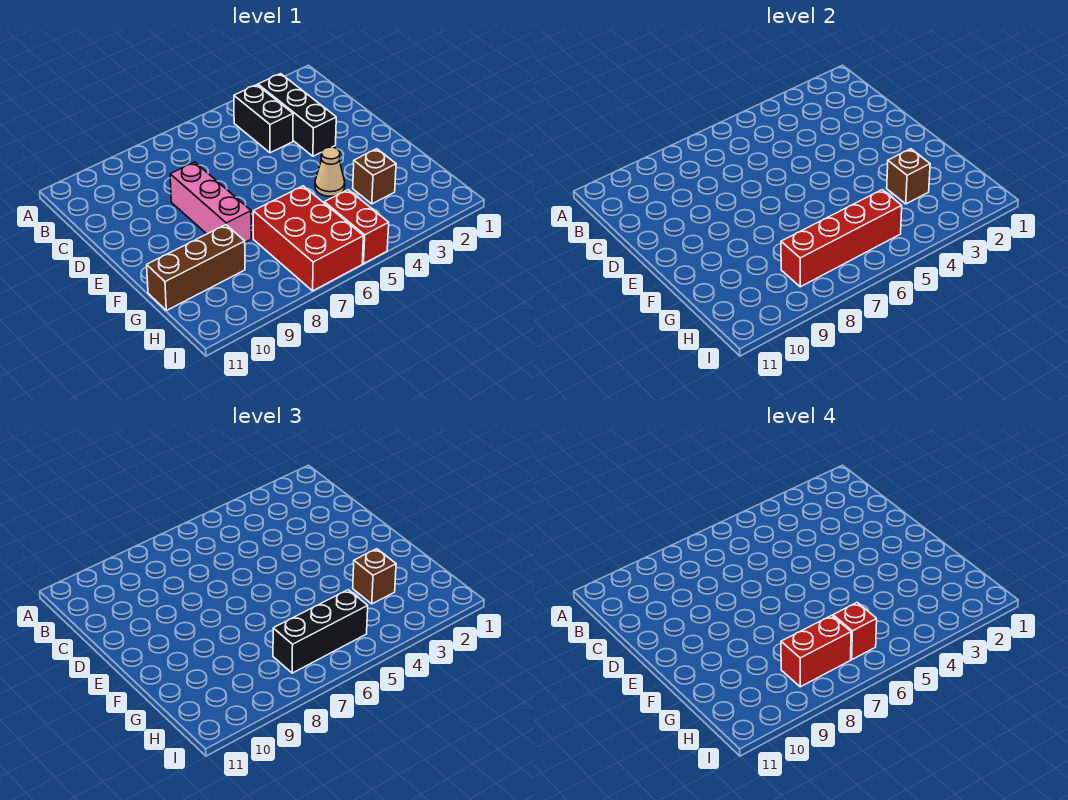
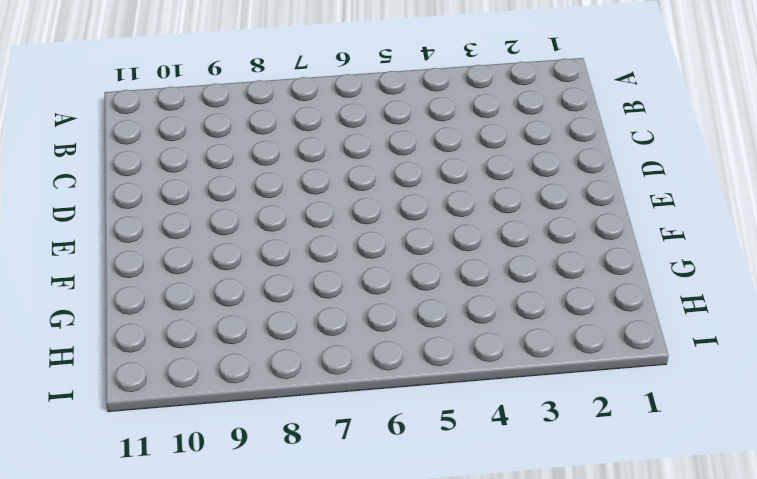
none -> black brick B3:D3 level 1
none -> black brick B4:C4 level 1
none -> pink brick D8:F8 level 1

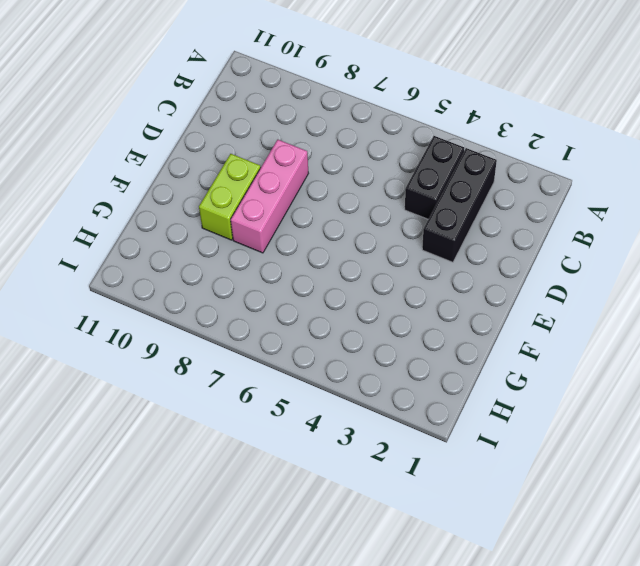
lime brick E9:F9 level 1 -> none
none -> tan cone F4 level 1
none -> brown brick G3 level 1
none -> red brick G6:I7 level 1

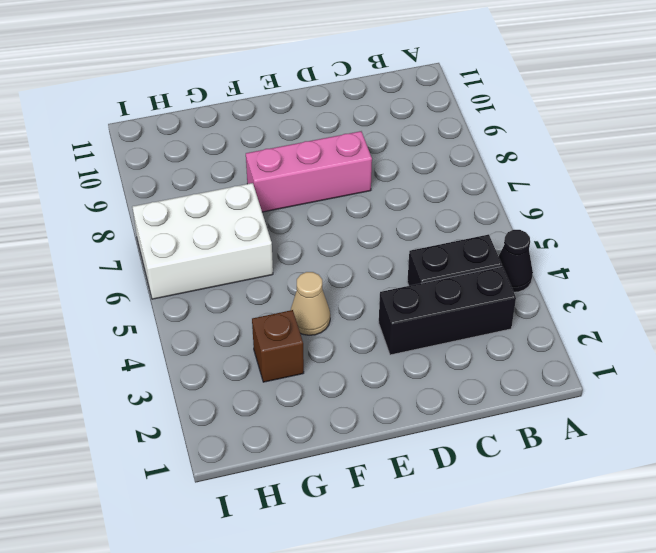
black cone A4 level 1 -> none
white brick G6:I7 level 1 -> red brick G6:I7 level 1
none -> brown brick G9:G11 level 1
none -> red brick H5:I5 level 1
none -> brown brick G3 level 2

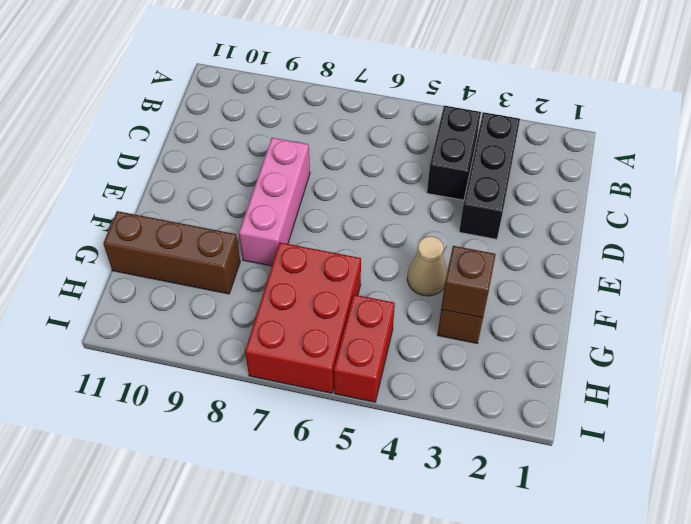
none -> red brick H5:H8 level 2
none -> brown brick G3 level 3
none -> black brick H5:H7 level 3

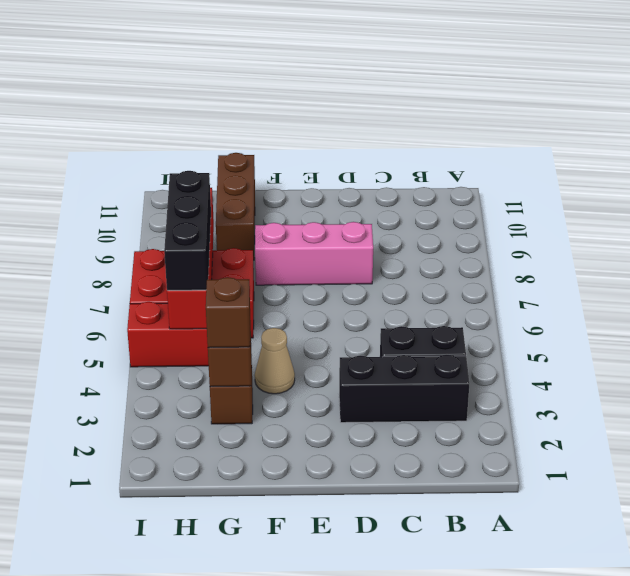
none -> red brick H6 level 4
none -> red brick H7:H8 level 4

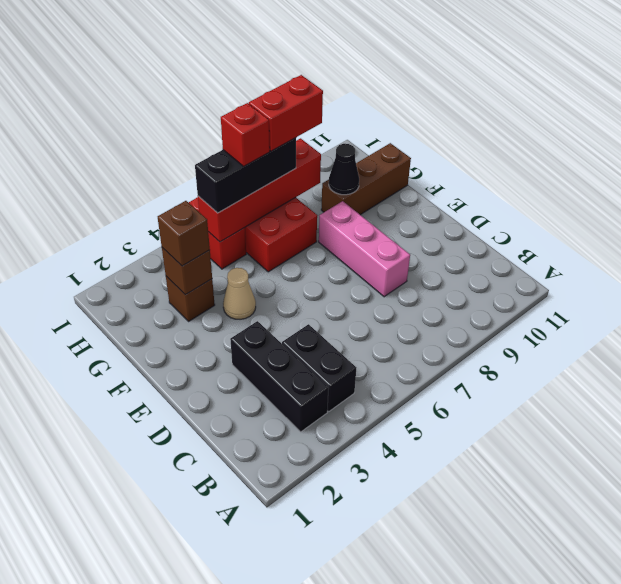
black cone G9 level 2 -> none

